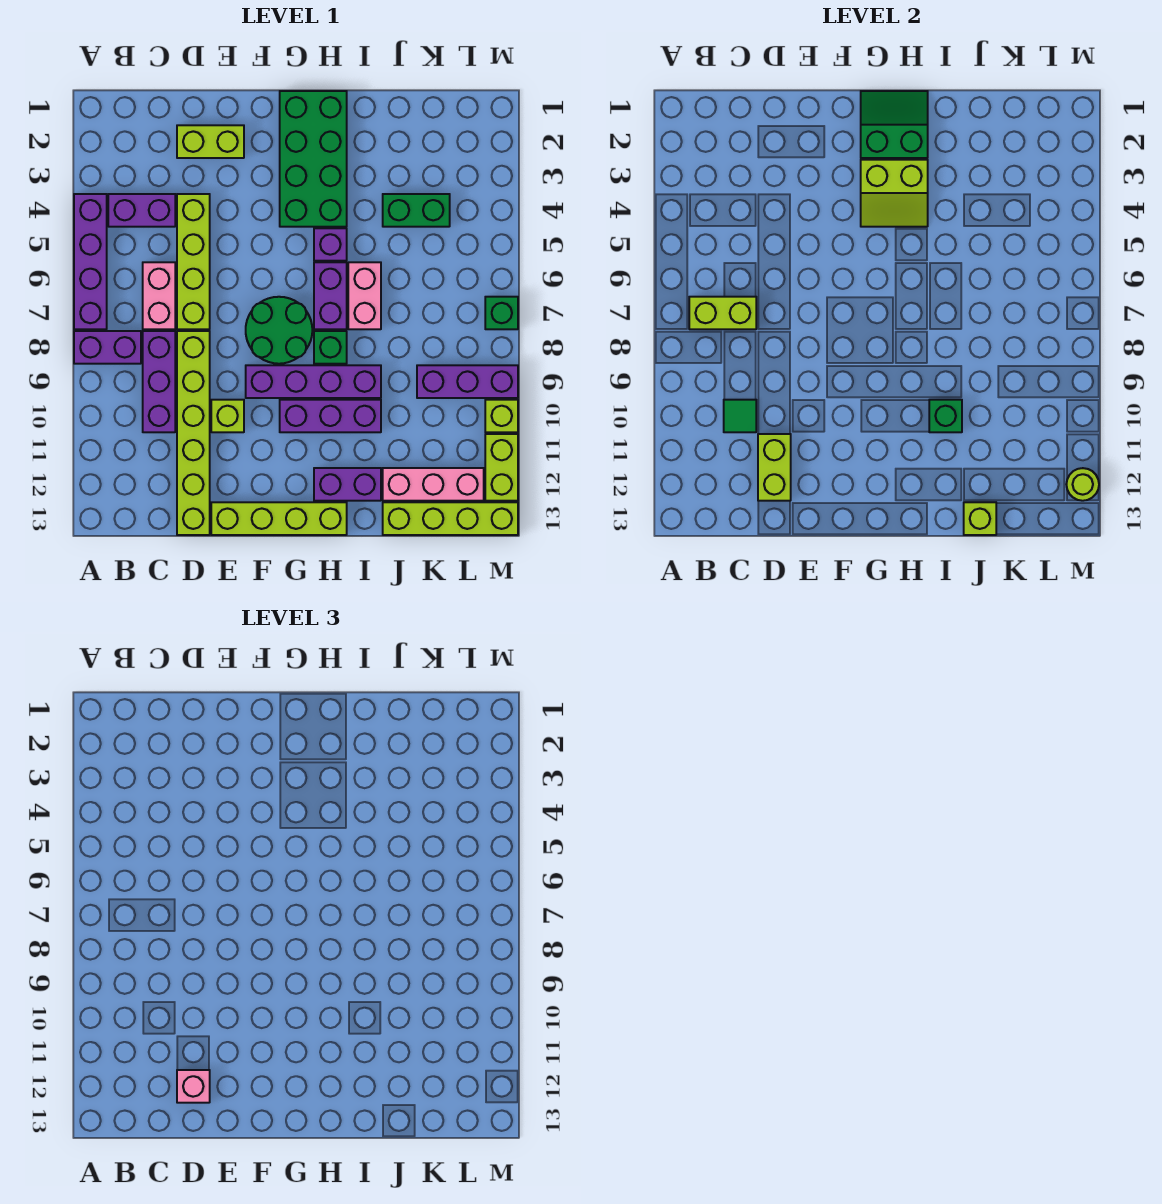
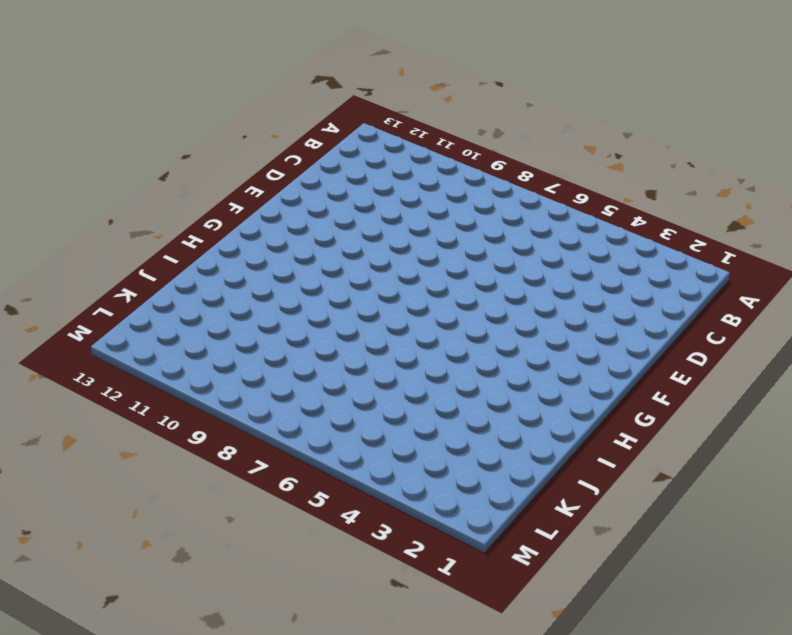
none -> purple brick A4:A7 level 1
none -> purple brick A8:B8 level 1
none -> purple brick B4:C4 level 1
none -> pink brick C6:C7 level 1

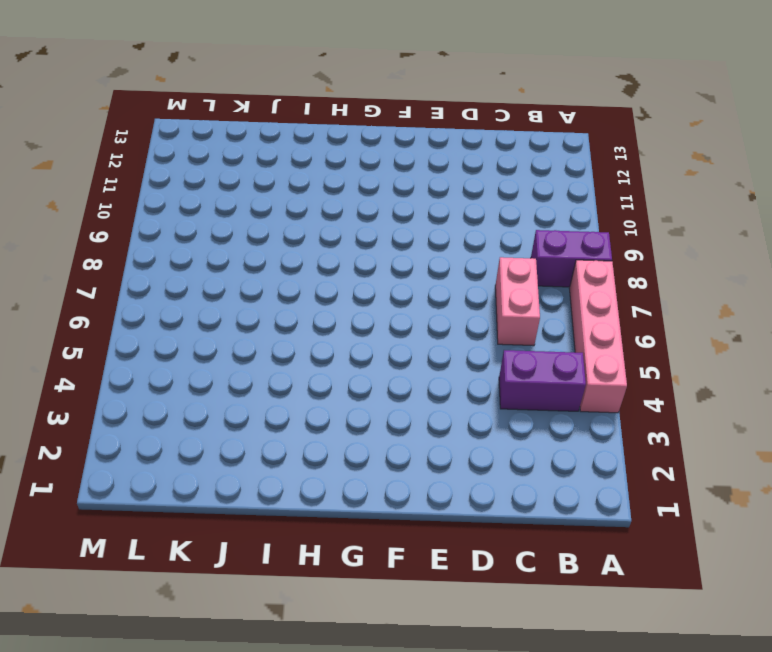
pink brick A4:A7 level 1 -> purple brick A4:A7 level 1
none -> purple brick C8:C10 level 1
none -> lime brick D2:E2 level 1
none -> lime brick D4:D7 level 1
none -> lime brick D8:D13 level 1

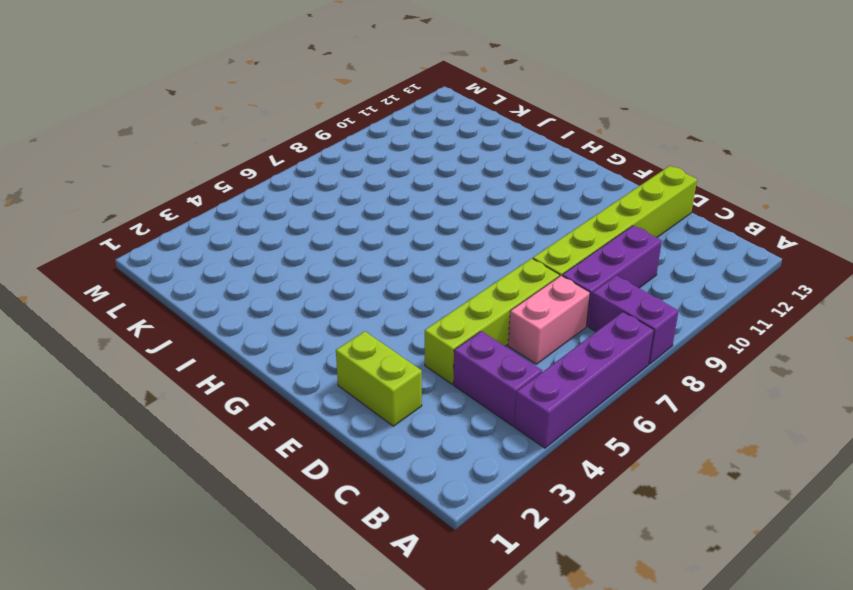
none -> lime brick E10 level 1
none -> lime brick E13:H13 level 1
none -> green round brick F7:G8 level 1
none -> purple brick F9:I9 level 1

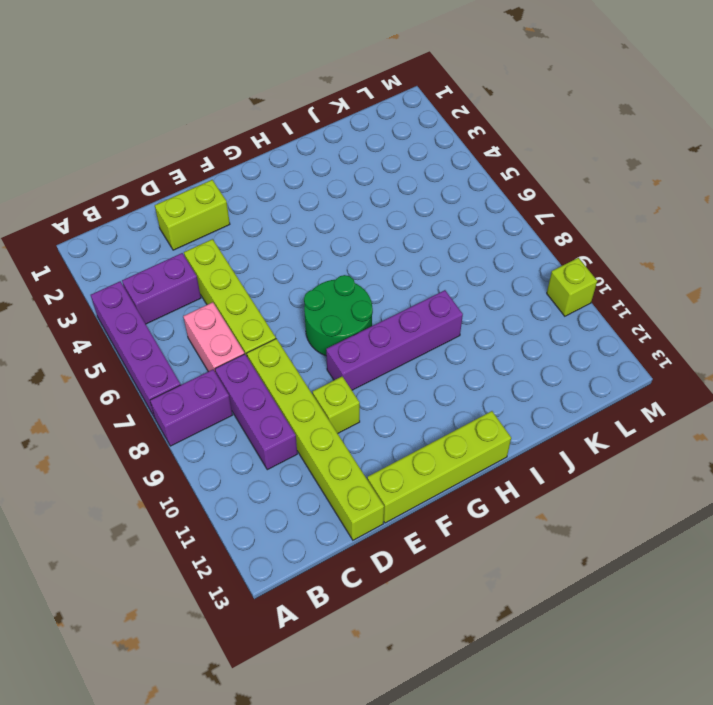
none -> green brick G1:H4 level 1
none -> purple brick G10:I10 level 1
none -> purple brick H5 level 1
none -> purple brick H6:H7 level 1

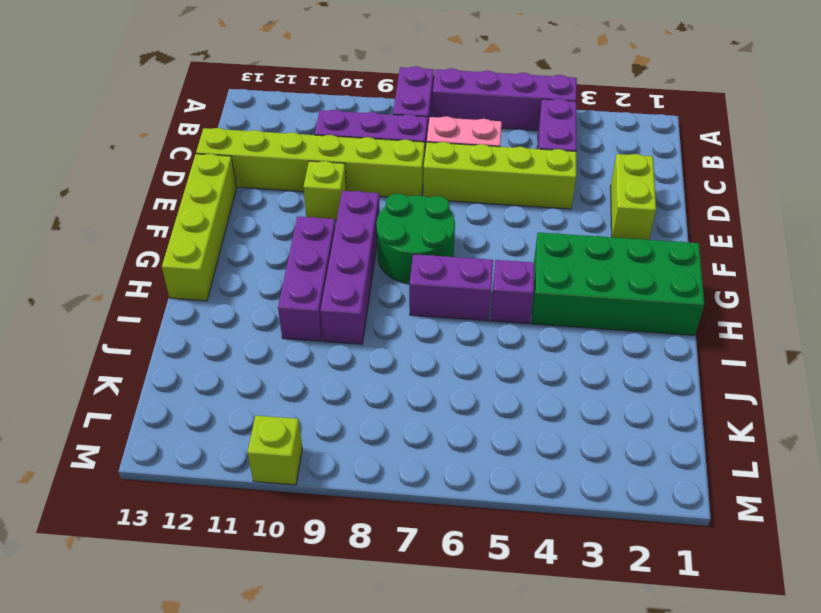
none -> green brick H8 level 1
none -> purple brick H12:I12 level 1
none -> pink brick I6:I7 level 1
none -> green brick J4:K4 level 1

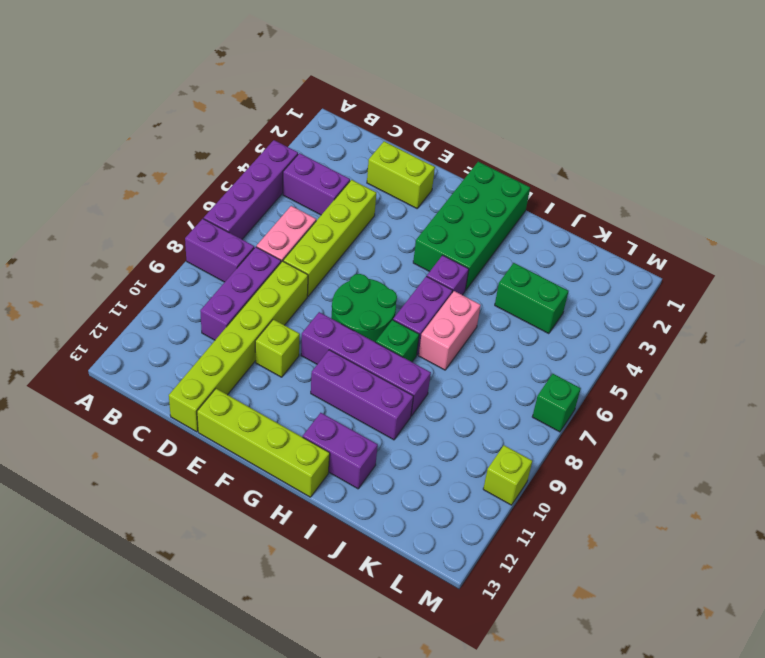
none -> pink brick J12:L12 level 1
none -> lime brick J13:M13 level 1
none -> purple brick K9:M9 level 1
none -> lime brick M11:M12 level 1

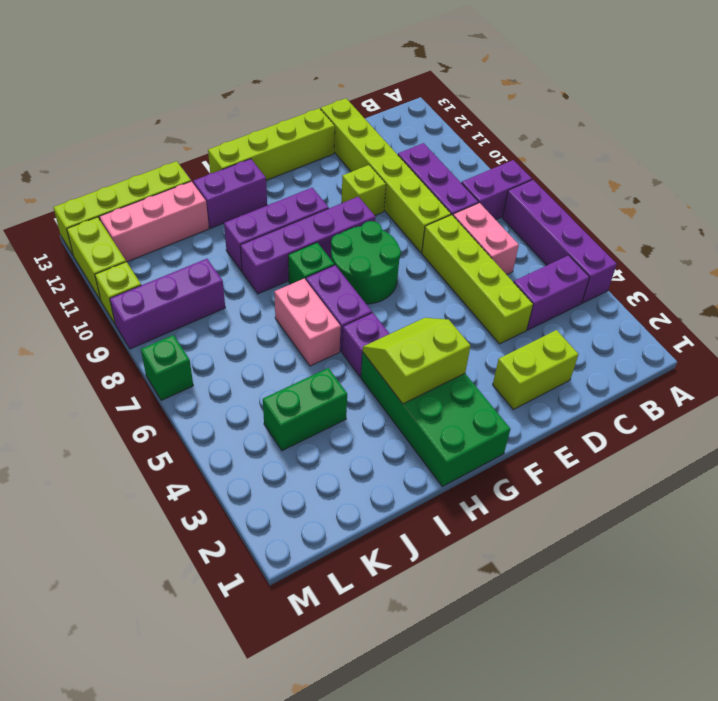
none -> lime brick B7:C7 level 2
none -> green tile C10 level 2
none -> lime brick D11:D12 level 2
none -> green slope G1:H2 level 2 top 2

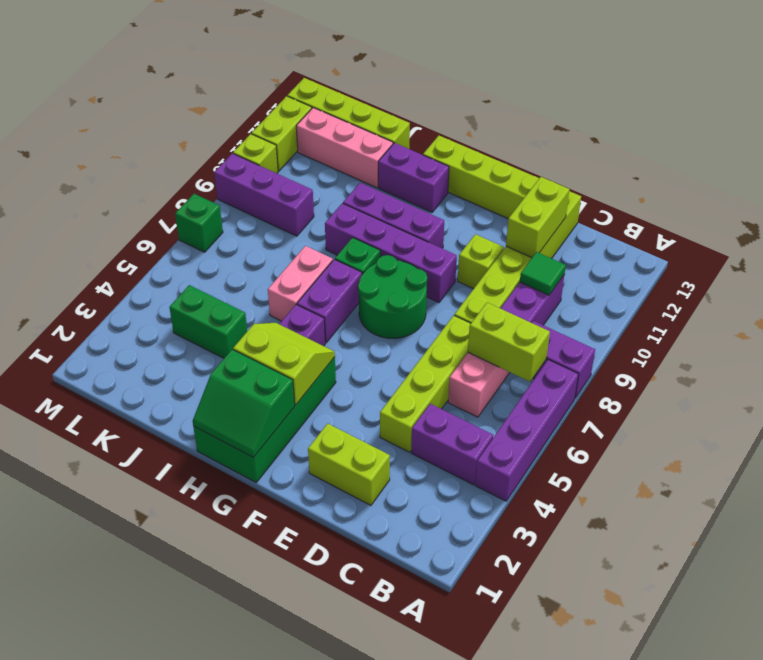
none -> green brick I10 level 2
none -> lime brick J13 level 2
none -> lime round brick M12 level 2
none -> pink brick D12 level 3

